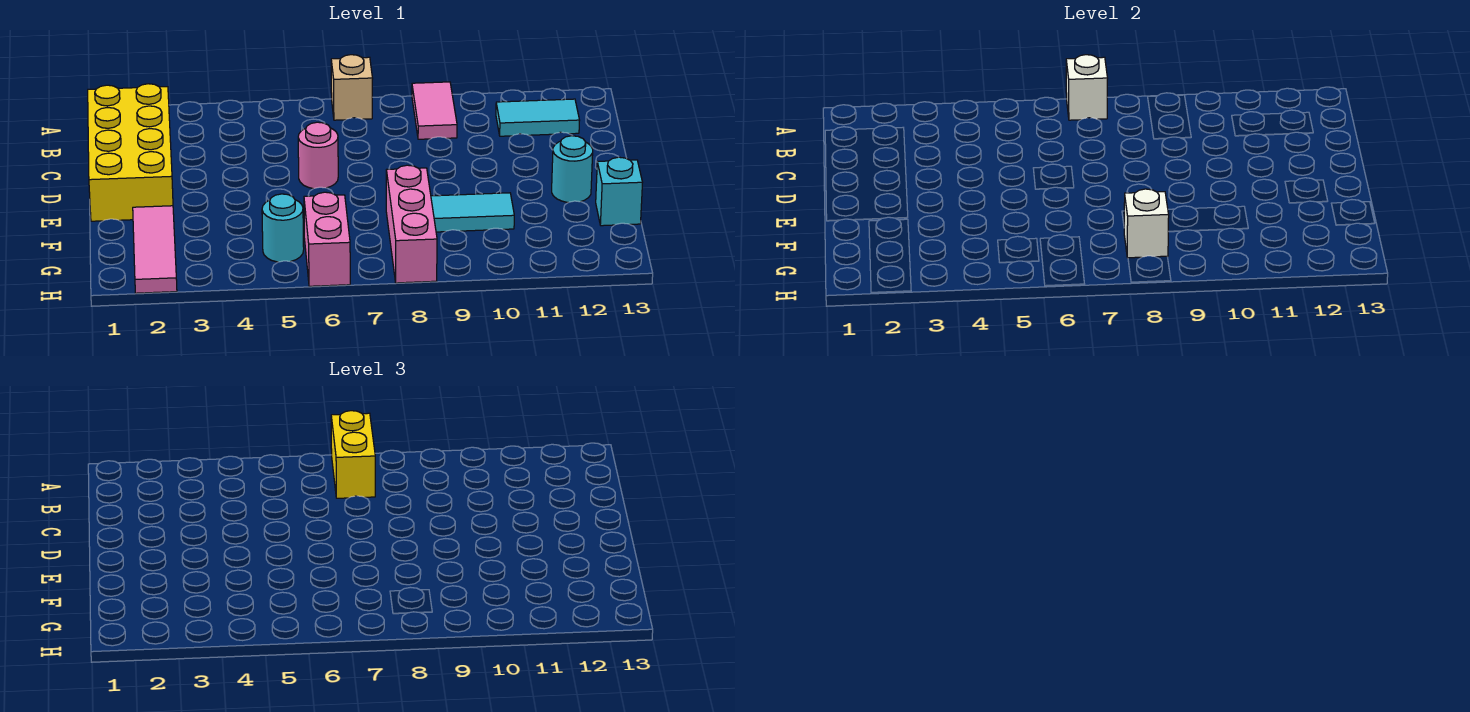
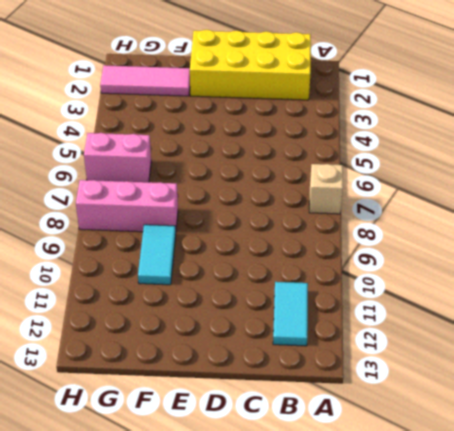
none -> pink tile A9:B9 level 1
none -> pink round brick D6 level 1
none -> cyan round brick E12 level 1

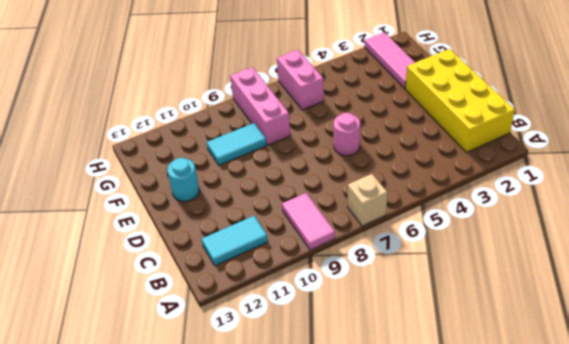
none -> cyan brick F13 level 1
none -> cyan round brick G5 level 1
none -> white brick A7 level 2

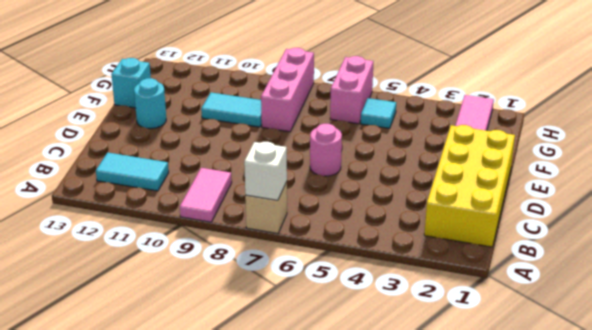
cyan tile G5 level 1 -> cyan round brick G5 level 1
none -> white brick G8 level 2
none -> yellow brick A7:B7 level 3

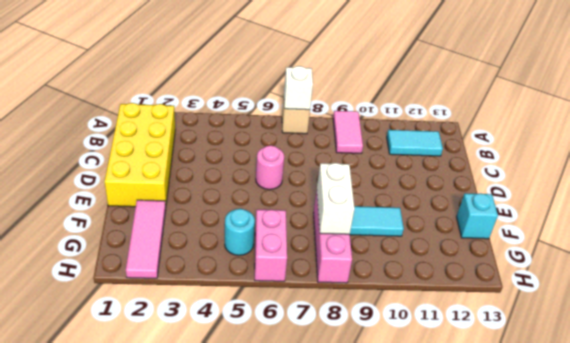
white brick F8:G8 level 2 -> white brick G8 level 2
none -> cyan round brick E12 level 1
none -> yellow brick A7:B7 level 3

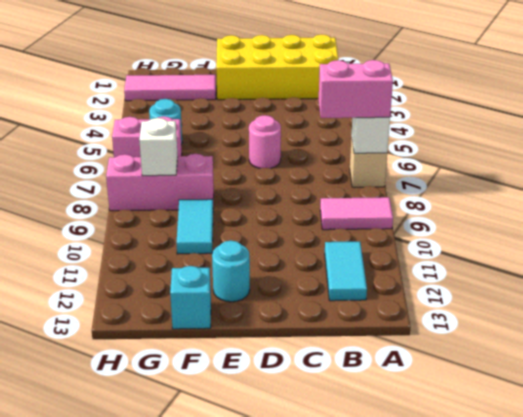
pink brick A7:B7 level 3 -> yellow brick A7:B7 level 3

